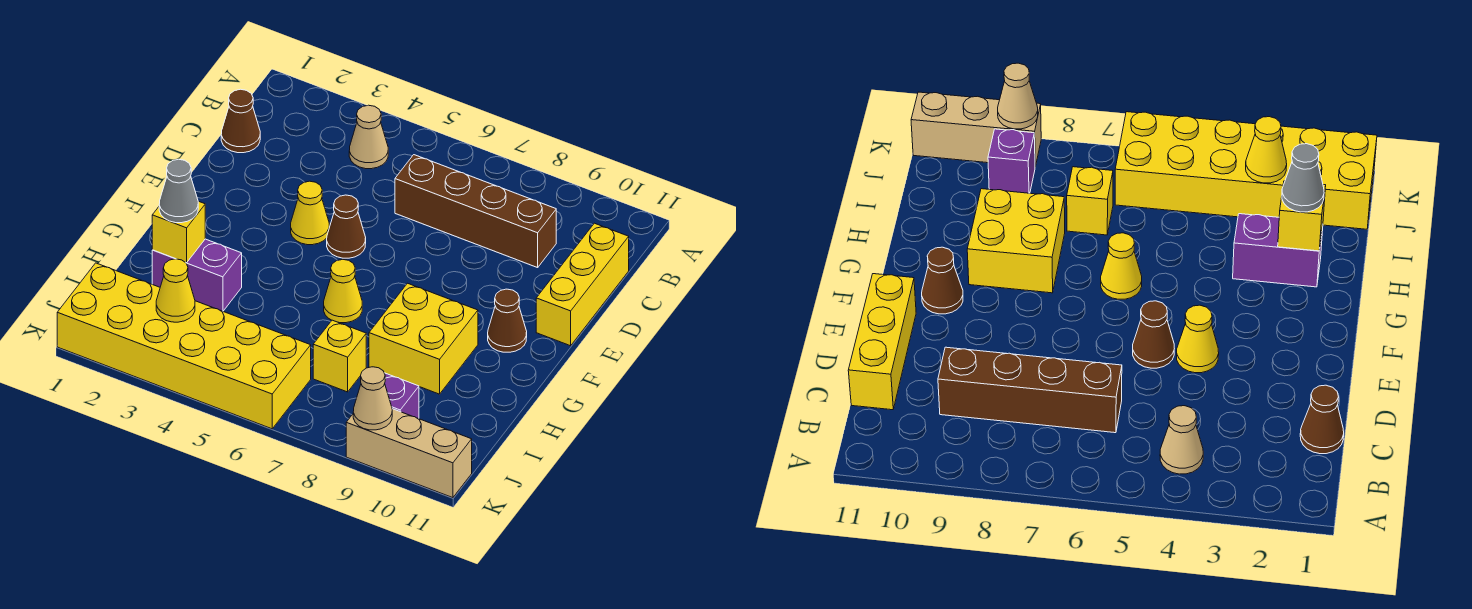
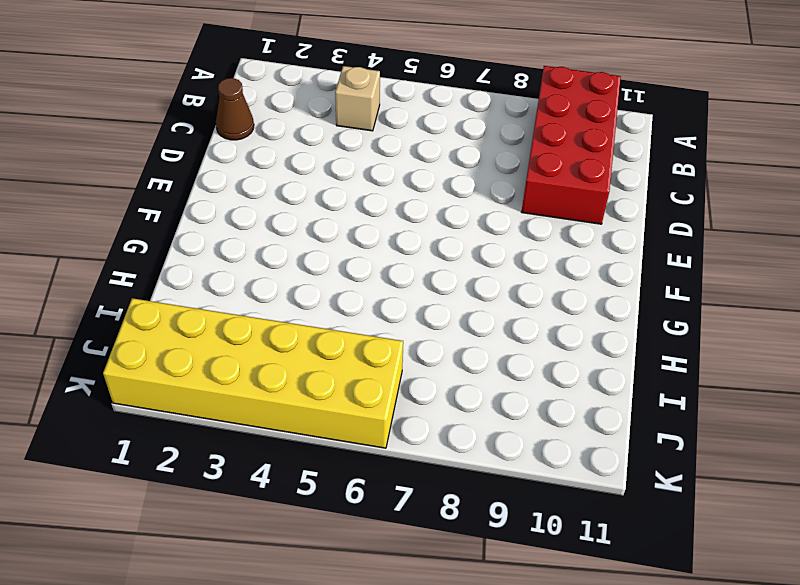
red brick A9:D10 level 1 -> brown brick C6:C9 level 1
tan brick B4 level 1 -> tan cone B4 level 1
none -> yellow brick C11:E11 level 1
none -> yellow cone E4 level 1
none -> brown cone E5 level 1

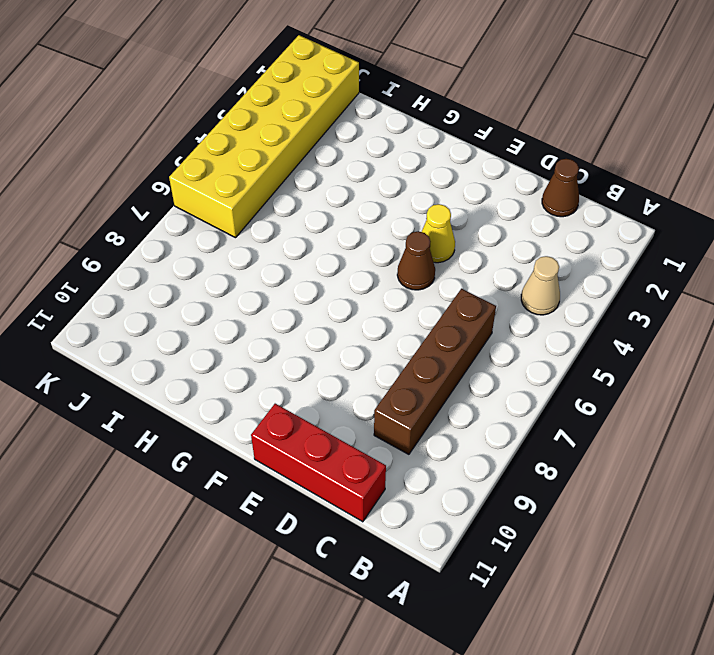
red brick C11:E11 level 1 -> yellow brick C11:E11 level 1
none -> brown cone F10 level 1
none -> yellow cone G6 level 1
none -> yellow brick G8:H9 level 1

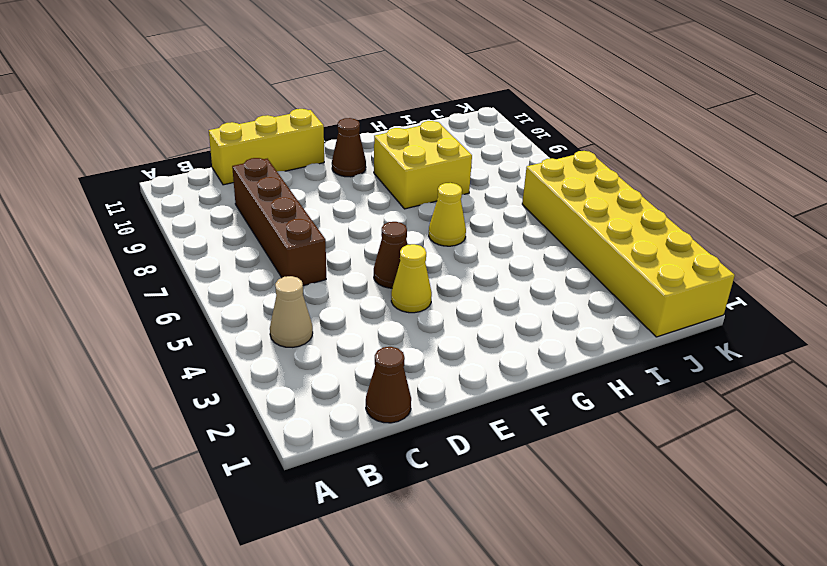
none -> purple brick H2:H3 level 1
none -> yellow brick I7 level 1
none -> purple brick J9 level 1

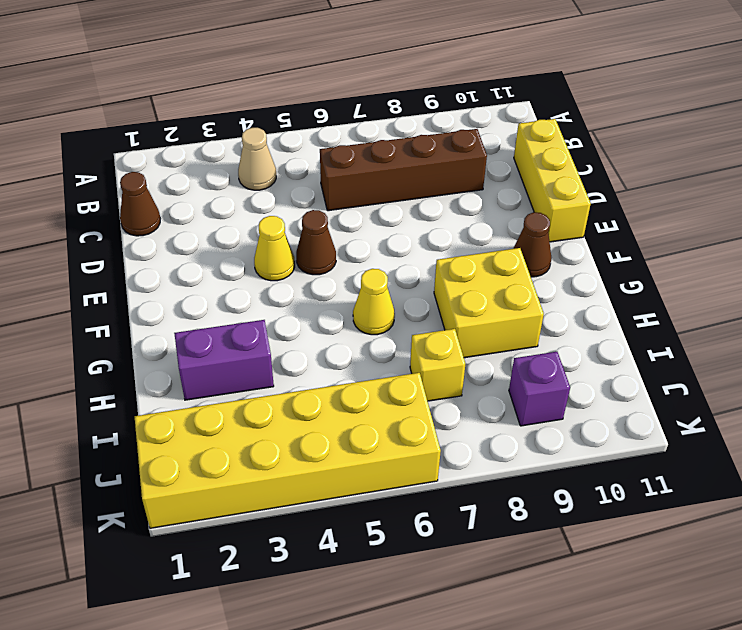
none -> tan brick K9:K11 level 1
none -> yellow brick H2 level 2
none -> yellow cone J3 level 2

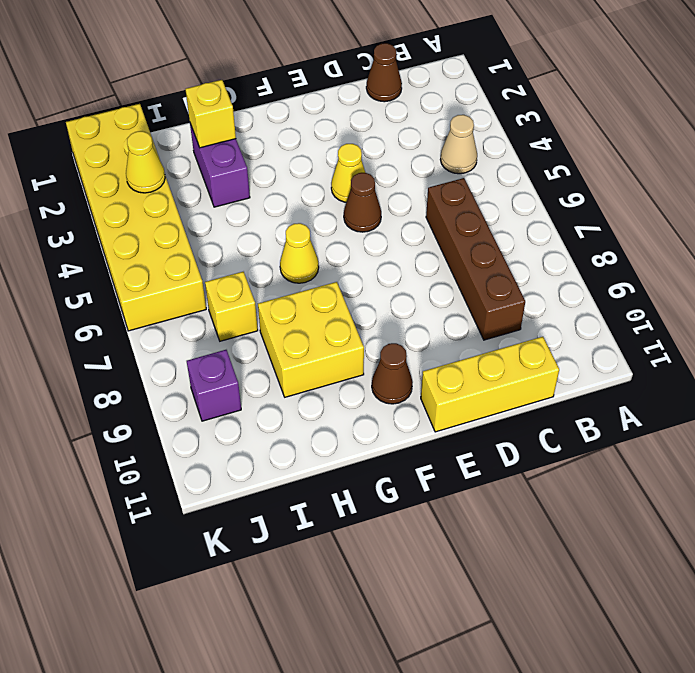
none -> tan brick K9:K11 level 1
none -> tan cone K9 level 2
none -> grey cone H2 level 3

